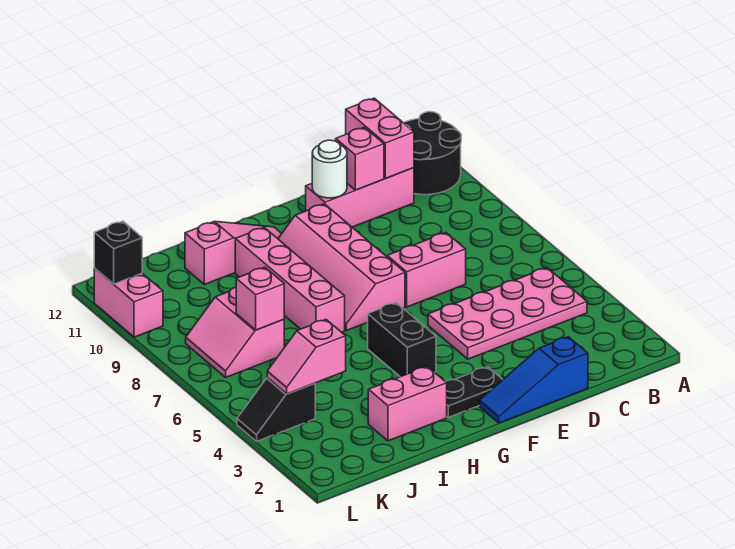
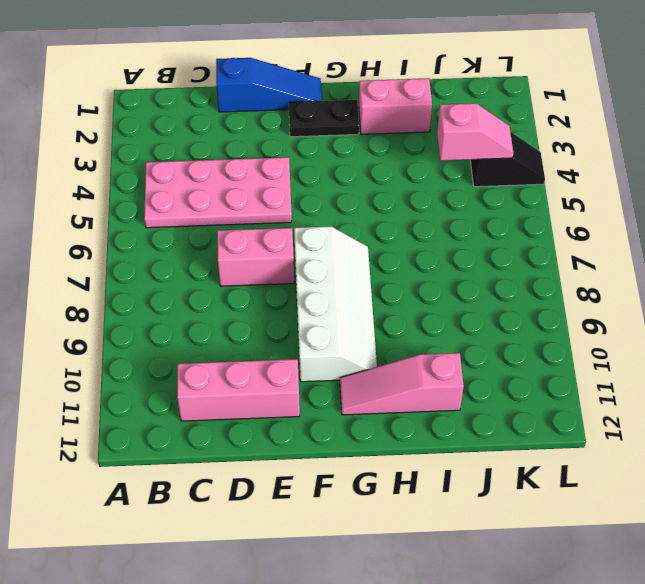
white slope F7:G10 level 1 top F -> pink slope F7:G10 level 1 top F
none -> black round brick A11:B12 level 1
none -> black brick G4:G5 level 1
none -> pink brick H7:H10 level 1

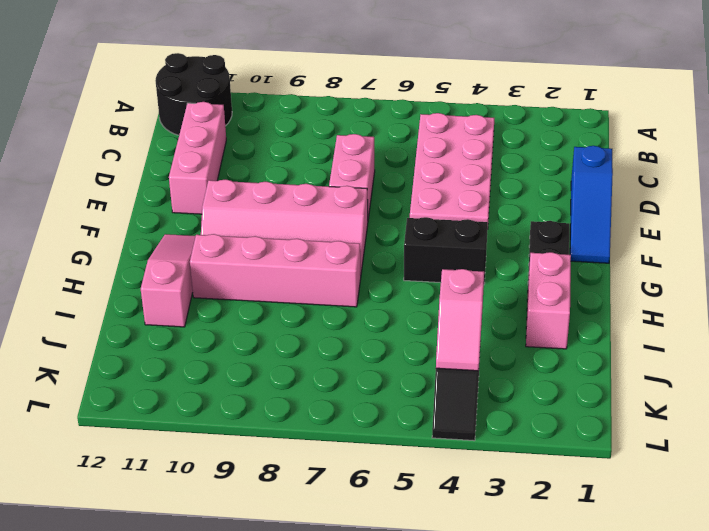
none -> pink slope J7:K8 level 1 top J
none -> pink brick L10:L11 level 1
none -> pink brick C11:C12 level 2

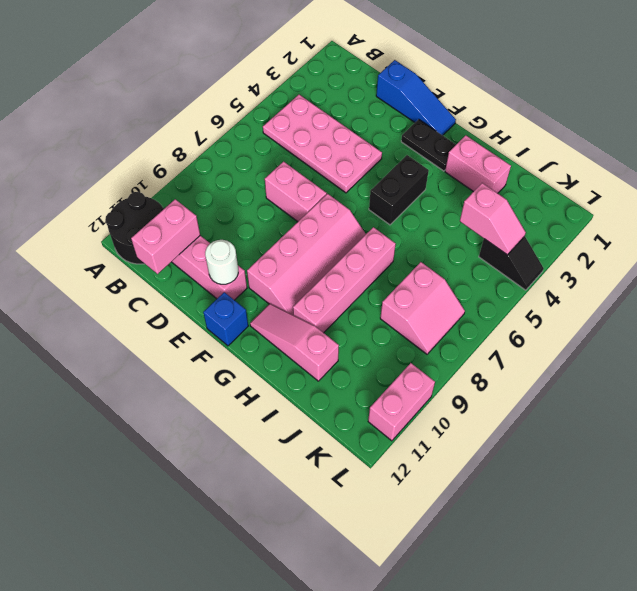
blue brick F12 level 1 -> none
none -> pink brick D11 level 2
none -> pink brick J7 level 2
none -> black brick L11 level 2

